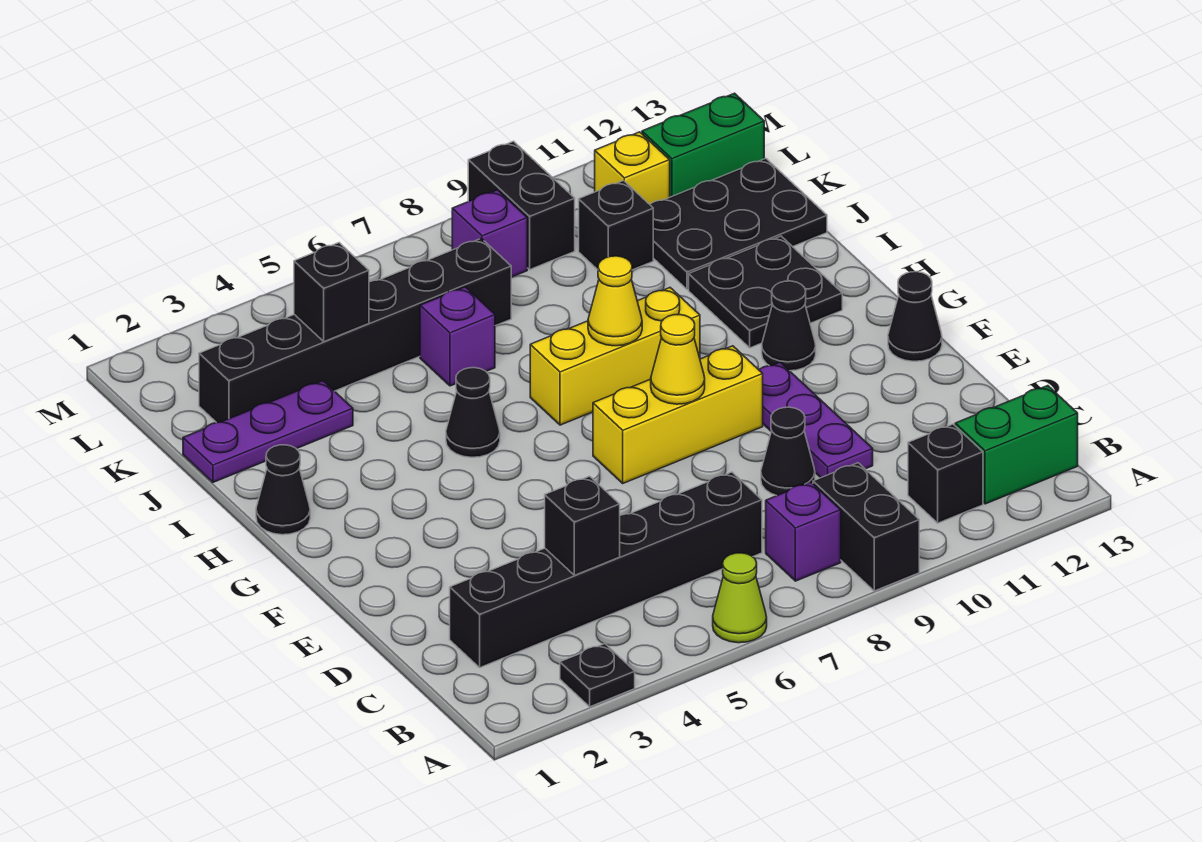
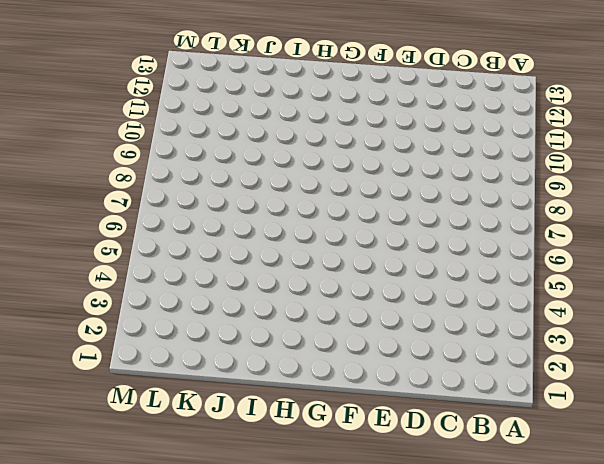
none -> black plate A3 level 1
none -> lime cone A6 level 1
none -> black brick A9:B9 level 1

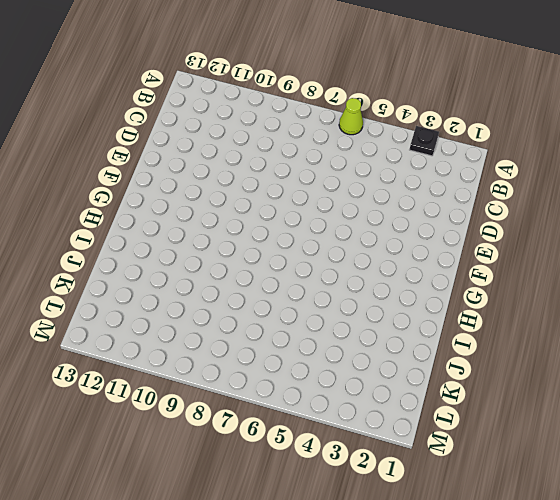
none -> black brick A9:B9 level 1
none -> purple brick B8 level 1
none -> black brick B11 level 1

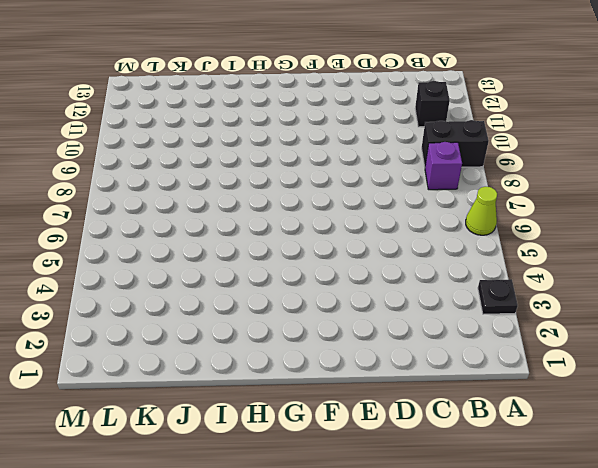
none -> green brick B12:B13 level 1
none -> black brick C2:C7 level 1
none -> black cone D9 level 1

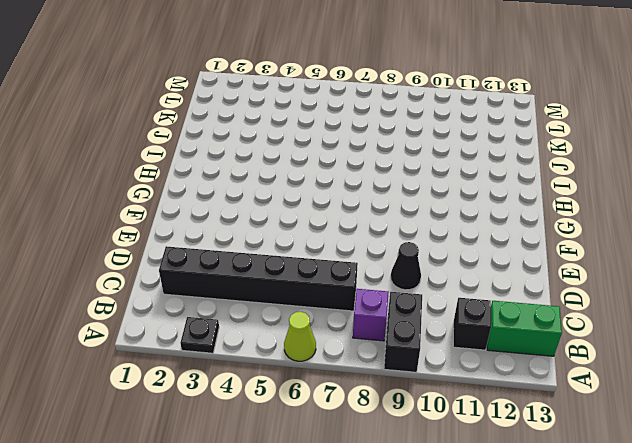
none -> purple plate D10:F10 level 1
none -> yellow brick F7:F9 level 1
none -> black cone F13 level 1

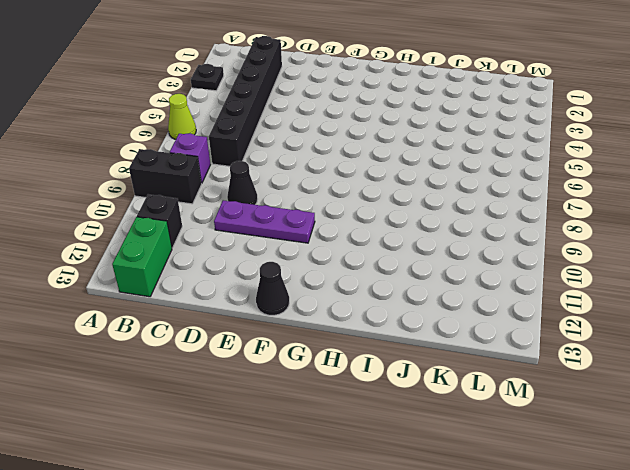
none -> yellow brick F7:F9 level 1
none -> black cone G11 level 1
none -> black cone H1 level 1

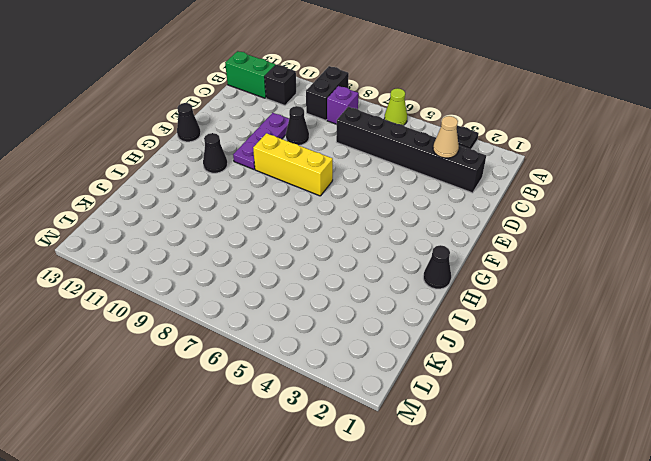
tan cone C3 level 2 -> none
none -> black cone H5 level 1
none -> yellow brick H7:H9 level 1
none -> black plate H11:I12 level 1

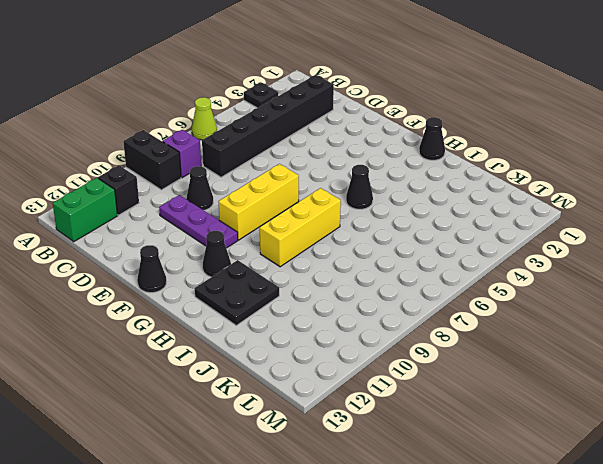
none -> purple plate J1:J3 level 1
none -> purple brick J6 level 1
none -> black plate J11:K13 level 1

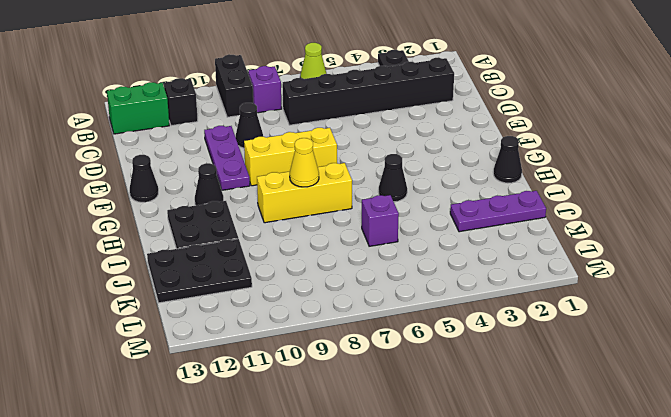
none -> black brick K2:K7 level 1
none -> black brick K10 level 1
none -> purple brick L8 level 1

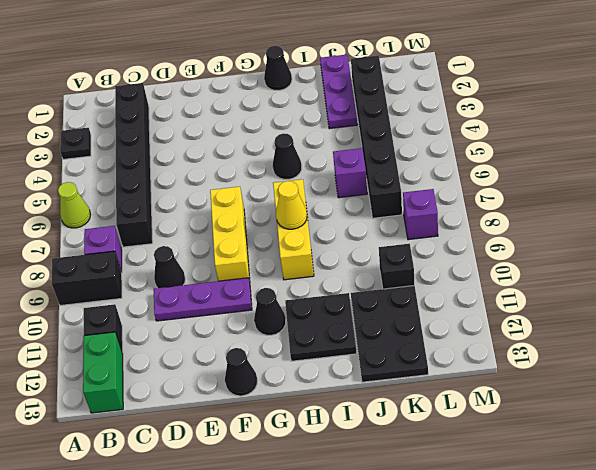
none -> black brick L9:M9 level 1
none -> yellow brick L11 level 1
none -> green brick L12:L13 level 1

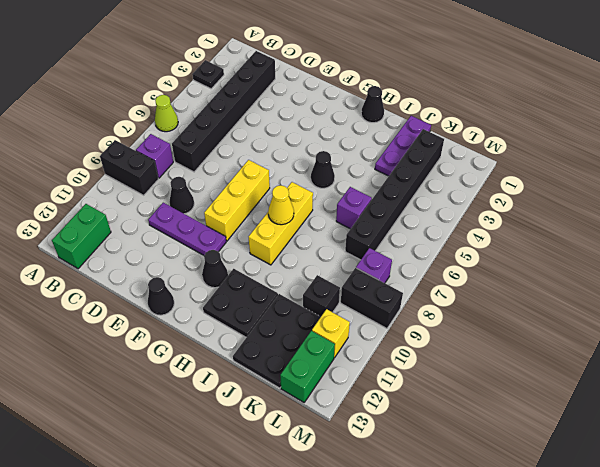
none -> black brick B11 level 1
none -> black brick C4 level 2
none -> yellow cone F8 level 2

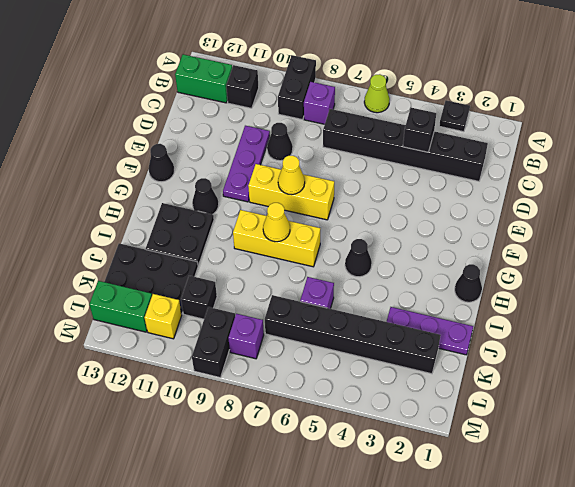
none -> black brick K4 level 2

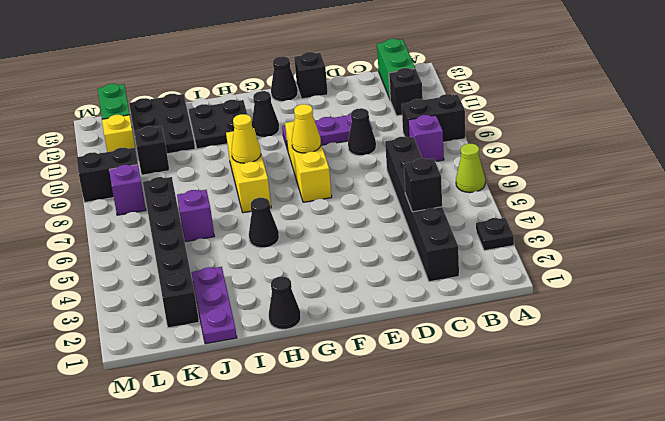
black brick E13 level 1 -> black brick K4 level 2

